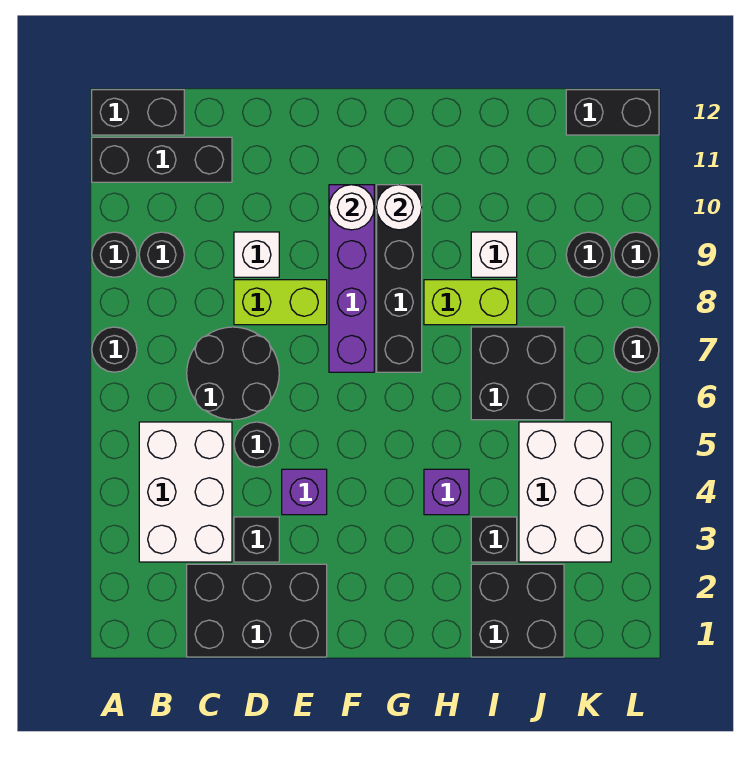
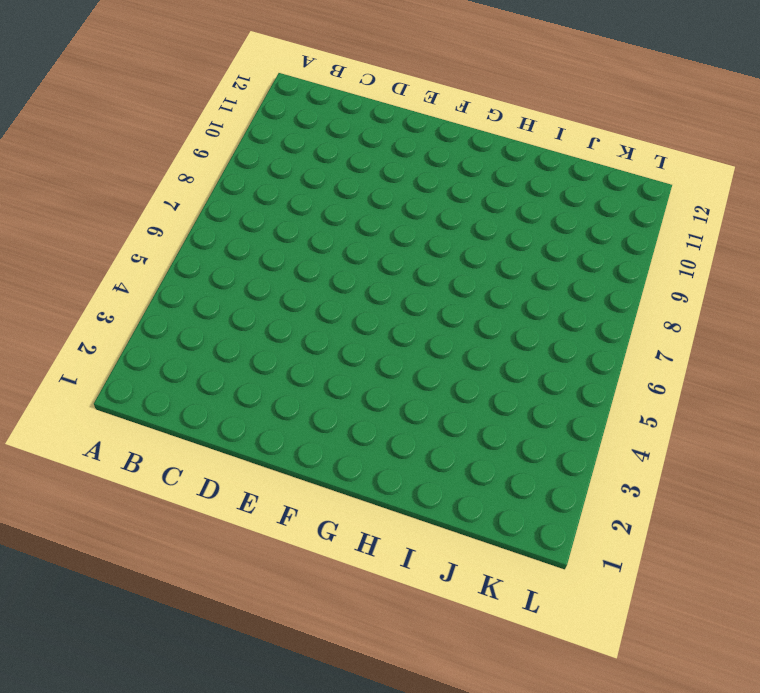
none -> black round brick A7 level 1
none -> black round brick A9 level 1
none -> black brick A11:C11 level 1

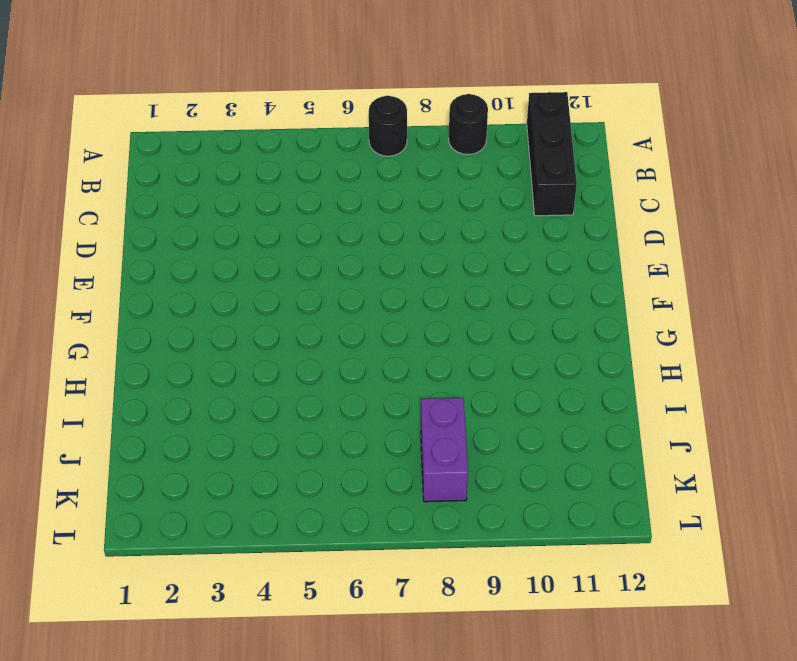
purple brick J8:K8 level 1 -> none
none -> black brick A12:B12 level 1
none -> white brick B3:C5 level 1
none -> black round brick B9 level 1

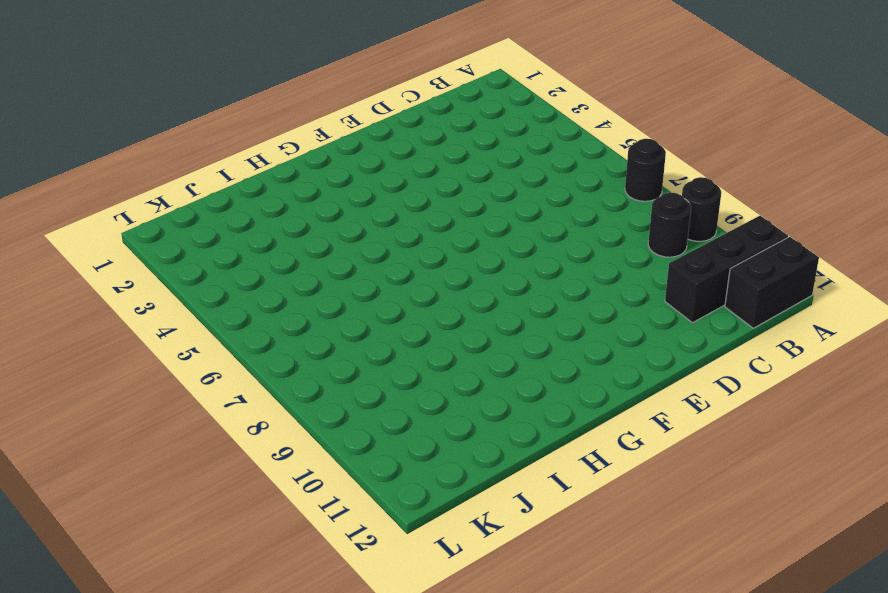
none -> white brick B3:C5 level 1
none -> black brick C1:E2 level 1
none -> black round brick C6:D7 level 1

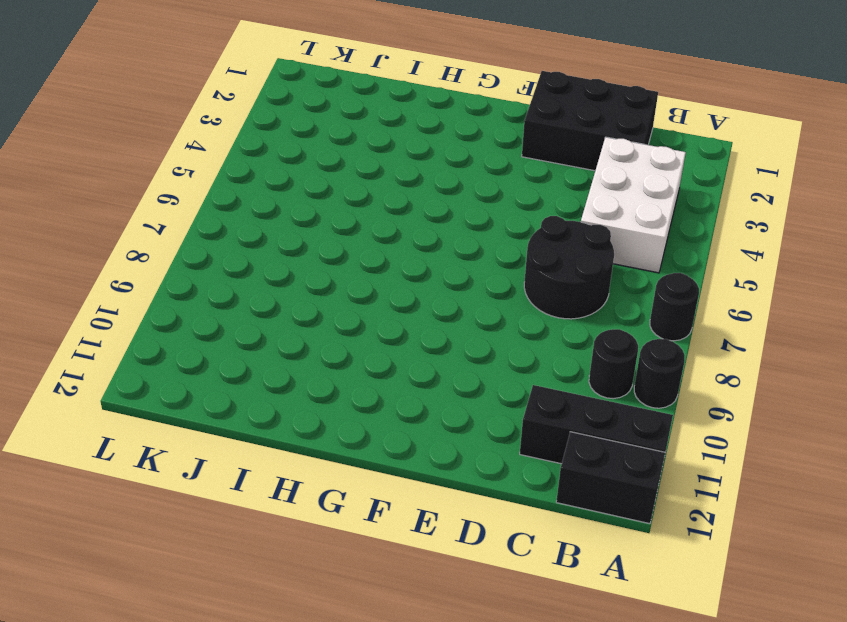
none -> black brick D3 level 1
none -> black round brick D5 level 1
none -> lime brick D8:E8 level 1

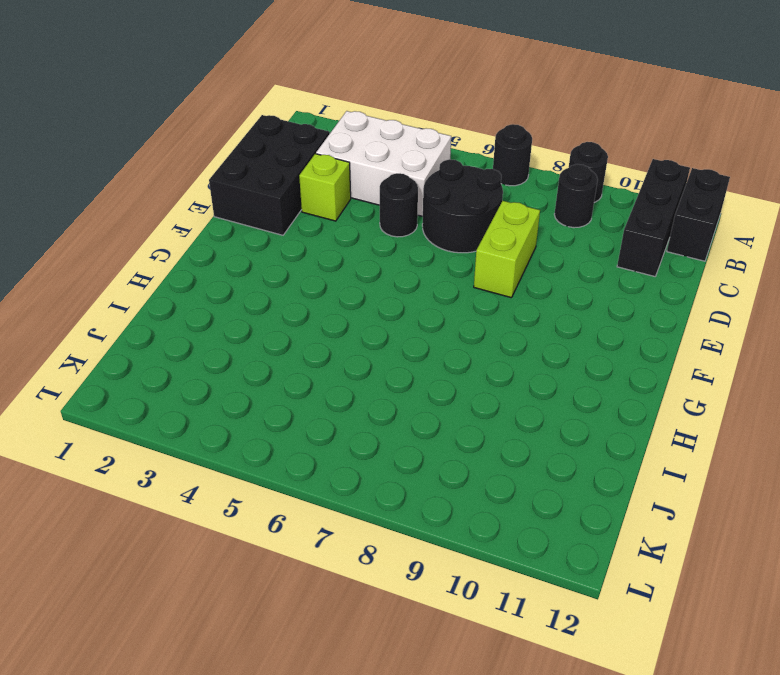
lime brick D3 level 1 -> black brick D3 level 1
none -> white brick D9 level 1
none -> purple brick E4 level 1
none -> purple brick F7:F10 level 1

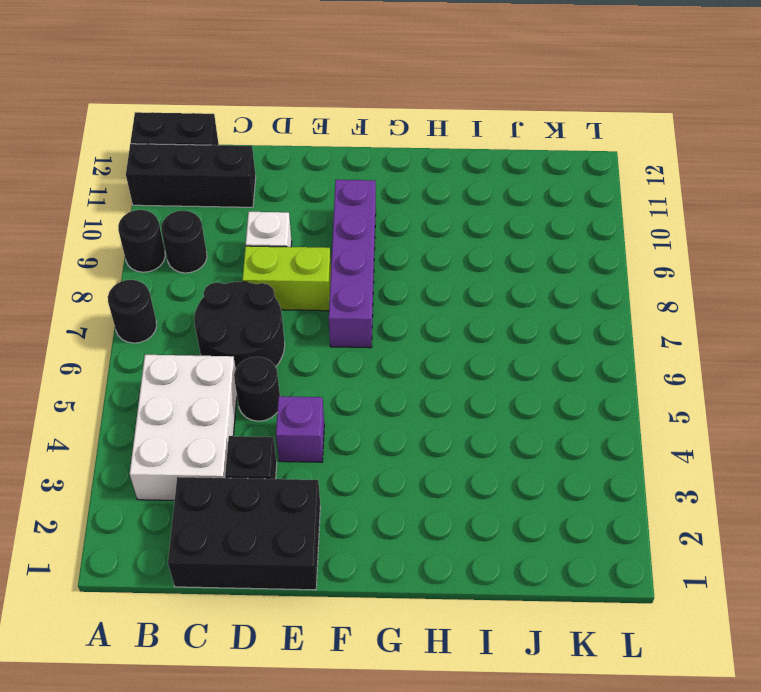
none -> black brick G7:G10 level 1
none -> purple brick H4 level 1
none -> lime brick H8:I8 level 1

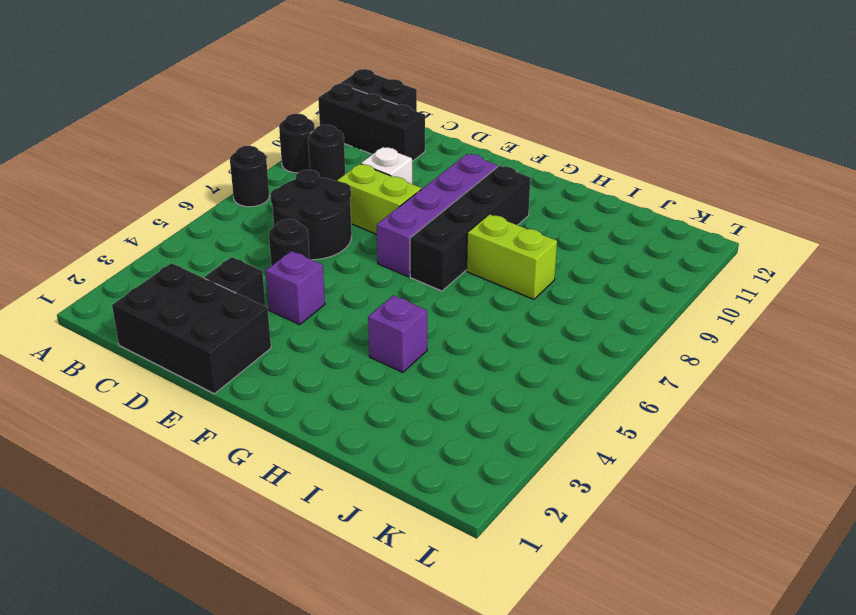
none -> white brick B3:C5 level 1
none -> black brick I1:J2 level 1
none -> black brick I3 level 1

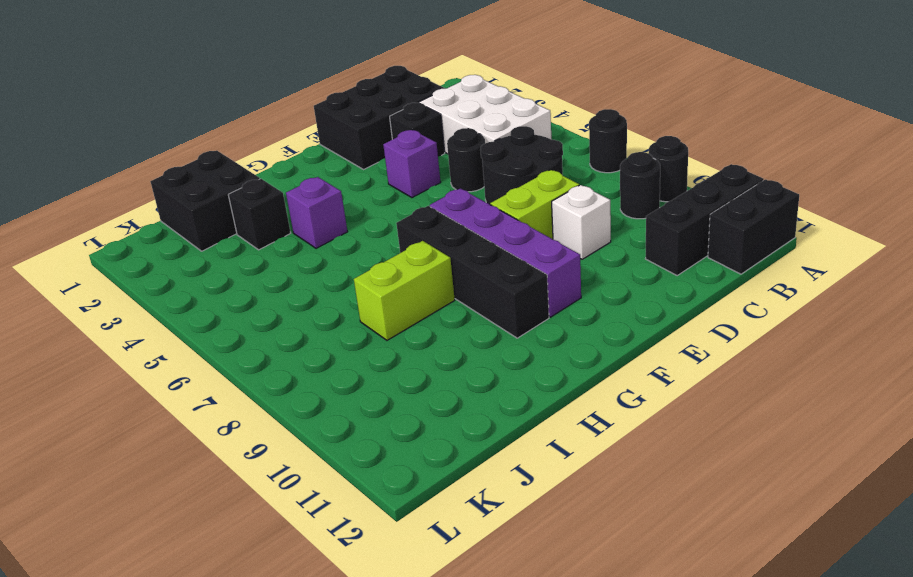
none -> black brick I6:J7 level 1
none -> white brick I9 level 1
none -> white brick J3:K5 level 1

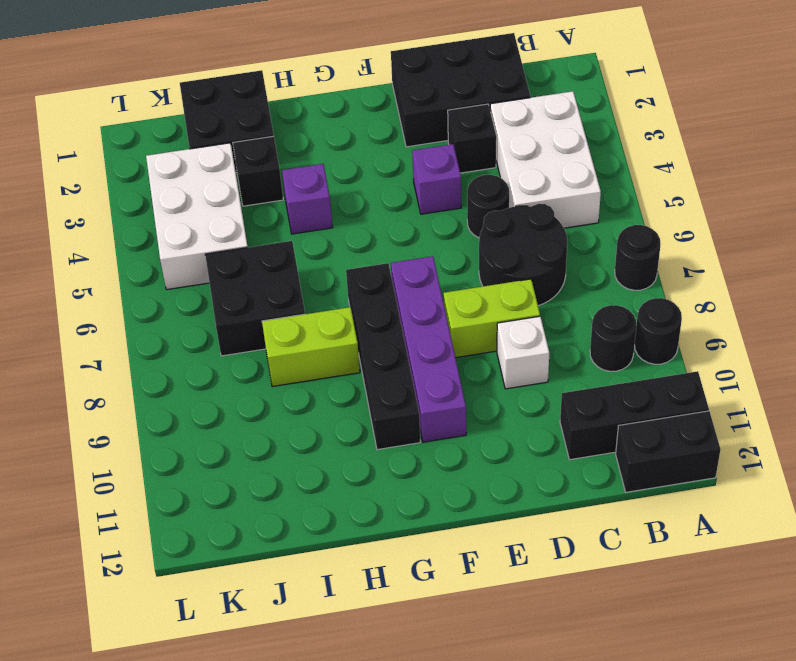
none -> white brick I9 level 1
none -> black round brick K9 level 1
none -> black brick K12:L12 level 1

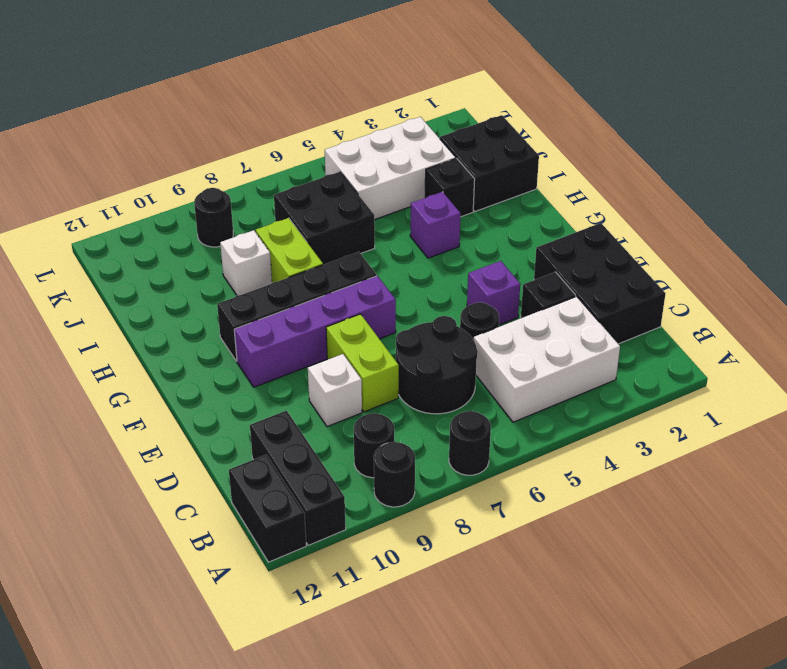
none -> black brick K12:L12 level 1
none -> black round brick L7 level 1
none -> black round brick L9 level 1

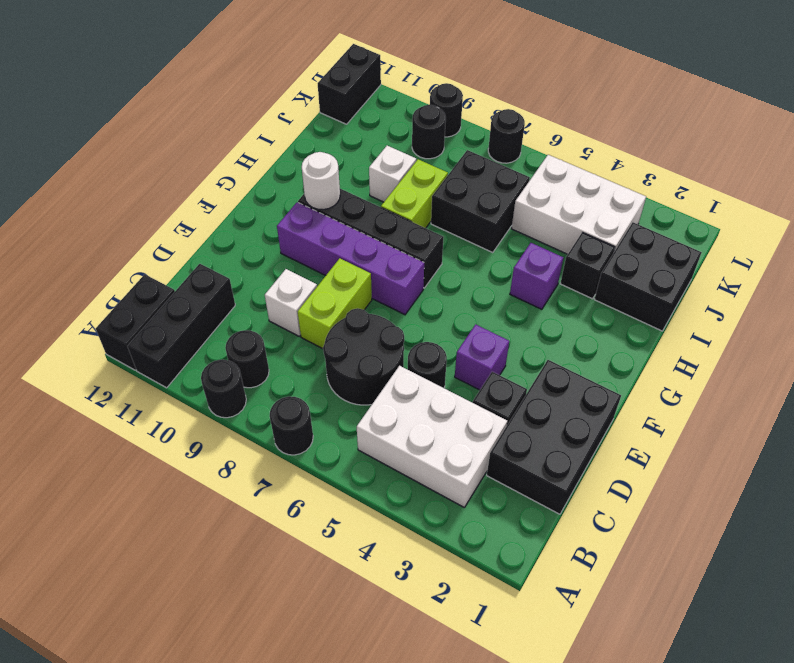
none -> white round brick F10 level 2

